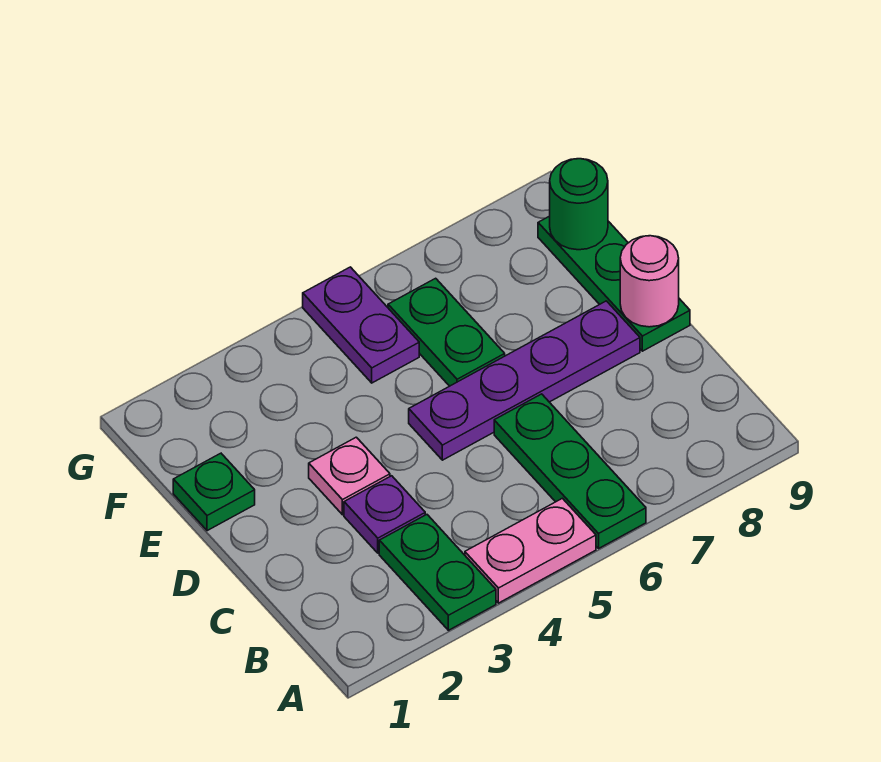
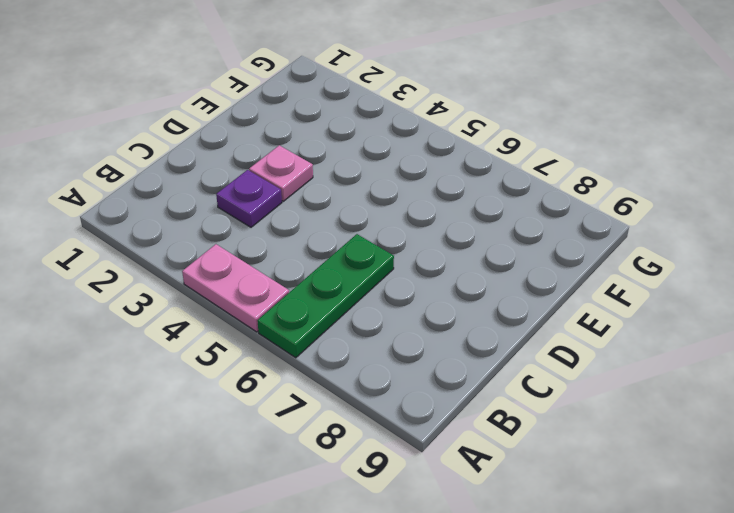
none -> green plate A3:B3 level 1
none -> purple plate D5:D8 level 1
none -> green plate D9:F9 level 1

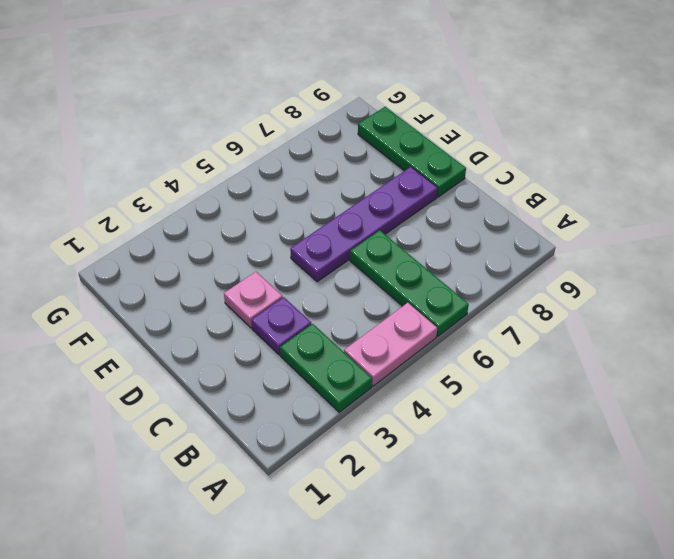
none -> green plate E1 level 1
none -> green plate E6:F6 level 1
none -> purple plate F5:G5 level 1

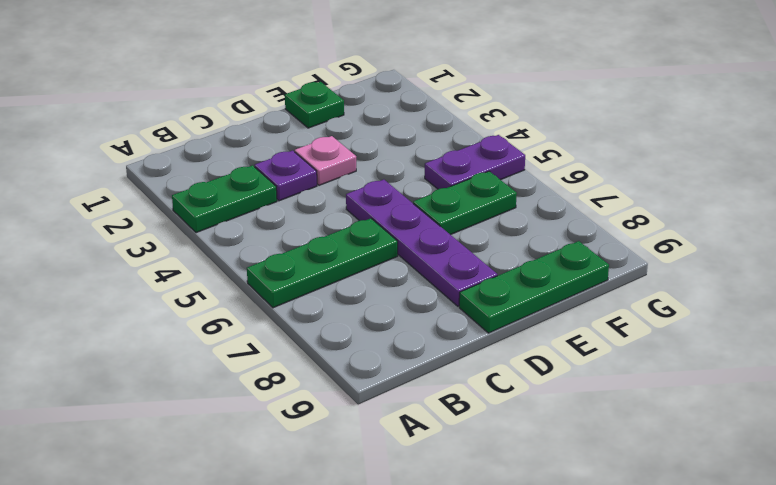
none -> pink plate A4:A5 level 1
none -> pink round brick D9 level 2
none -> green round brick F9 level 2

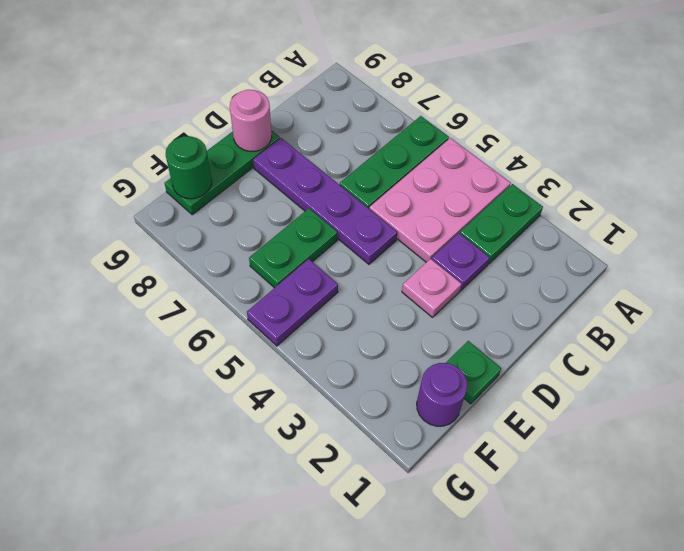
pink plate A4:C5 level 1 -> pink plate A4:A5 level 1
purple round brick F1 level 1 -> none

